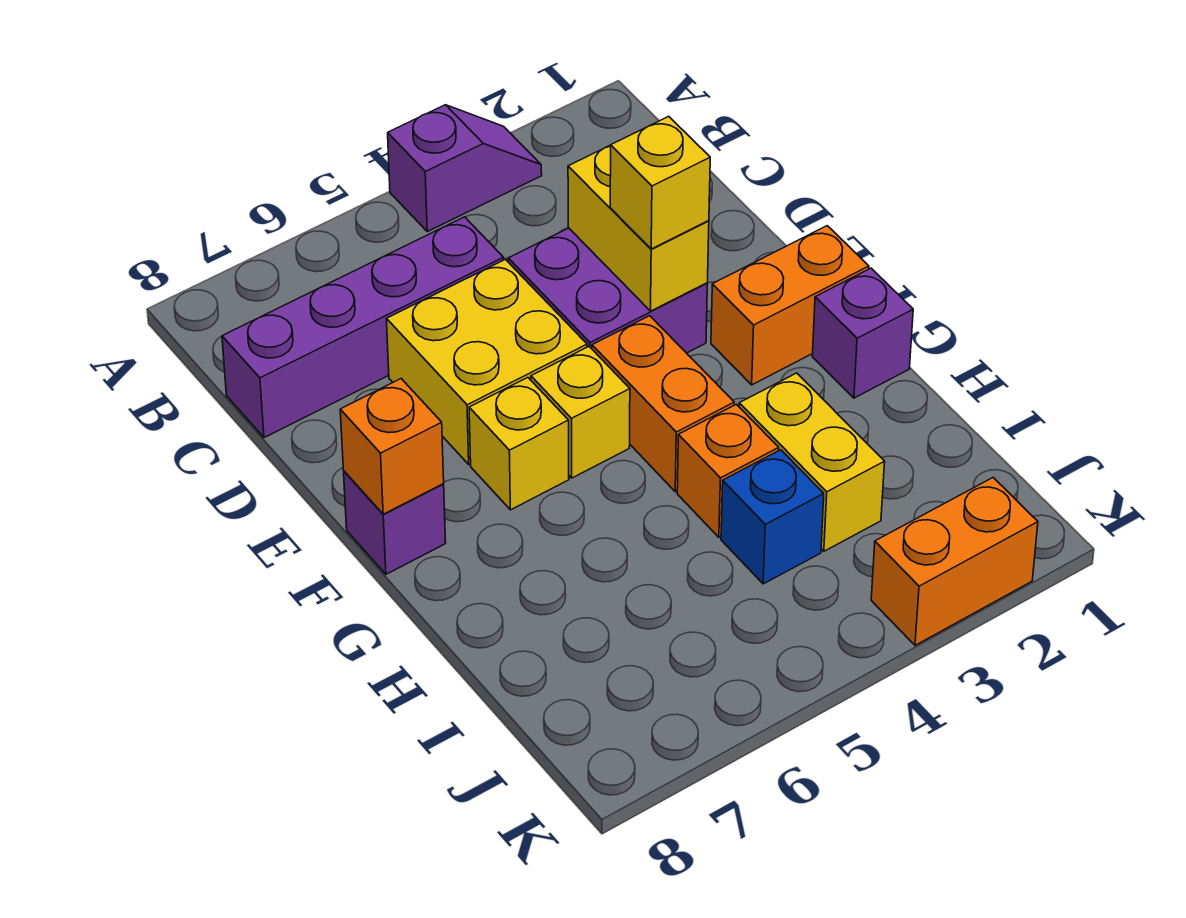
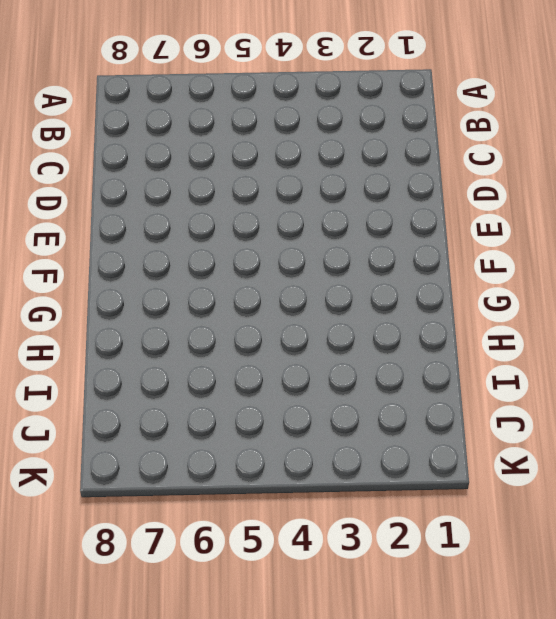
none -> purple slope A3:A4 level 1 top 4
none -> purple brick C5:C8 level 1
none -> purple brick D3:E4 level 1

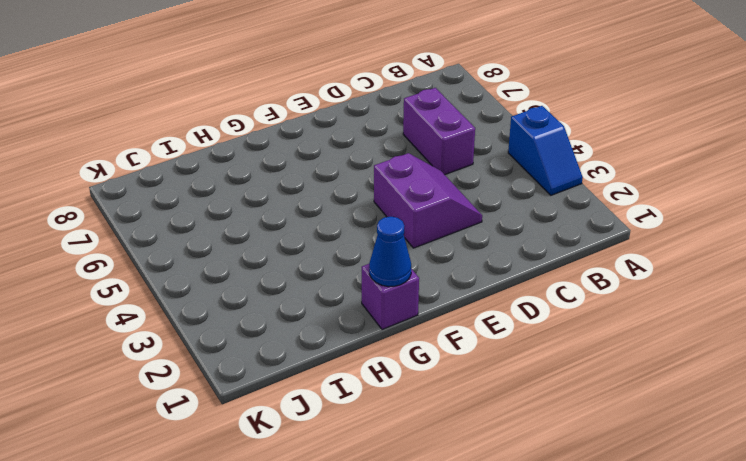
blue slope A3:A4 level 1 top 4 -> purple slope A3:A4 level 1 top 4
purple brick C5:C6 level 1 -> purple brick C5:C8 level 1
purple slope D3:E4 level 1 top E -> purple brick D3:E4 level 1
blue cone G1 level 2 -> none
none -> yellow brick D5:E6 level 1
none -> orange brick F1:F2 level 1
none -> orange brick F4:G4 level 1

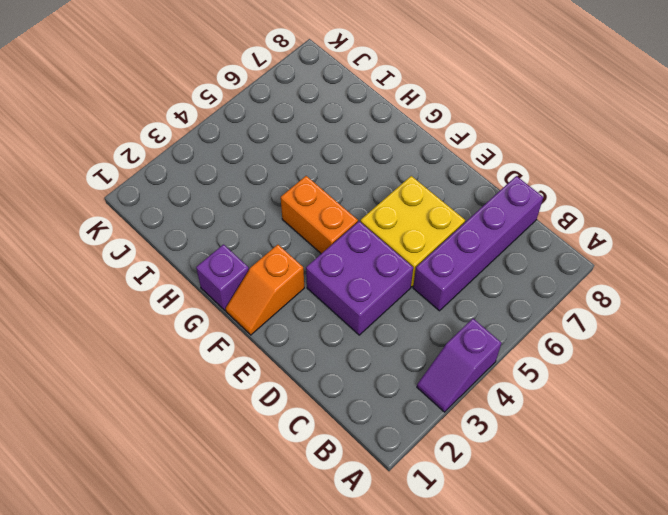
orange slope F1:F2 level 1 top 2 -> orange brick F1:F2 level 1
none -> yellow brick F5 level 1
none -> yellow brick F6 level 1
none -> purple brick F8 level 1

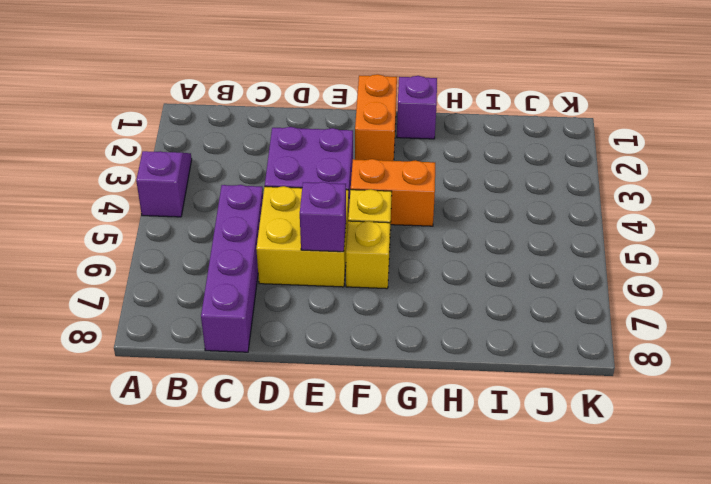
purple brick E6 level 2 -> purple brick F8 level 1
none -> yellow brick H3:I3 level 1
none -> orange brick H4 level 1
none -> blue brick I4 level 1

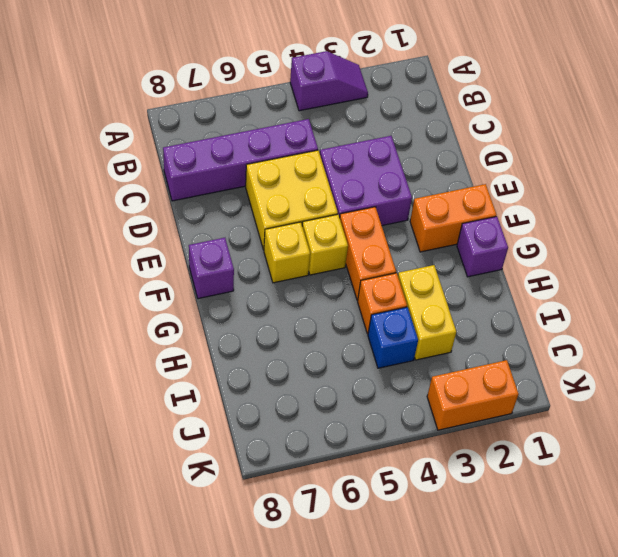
none -> yellow brick D3:E3 level 2
none -> orange brick F8 level 2
none -> yellow brick E3 level 3

